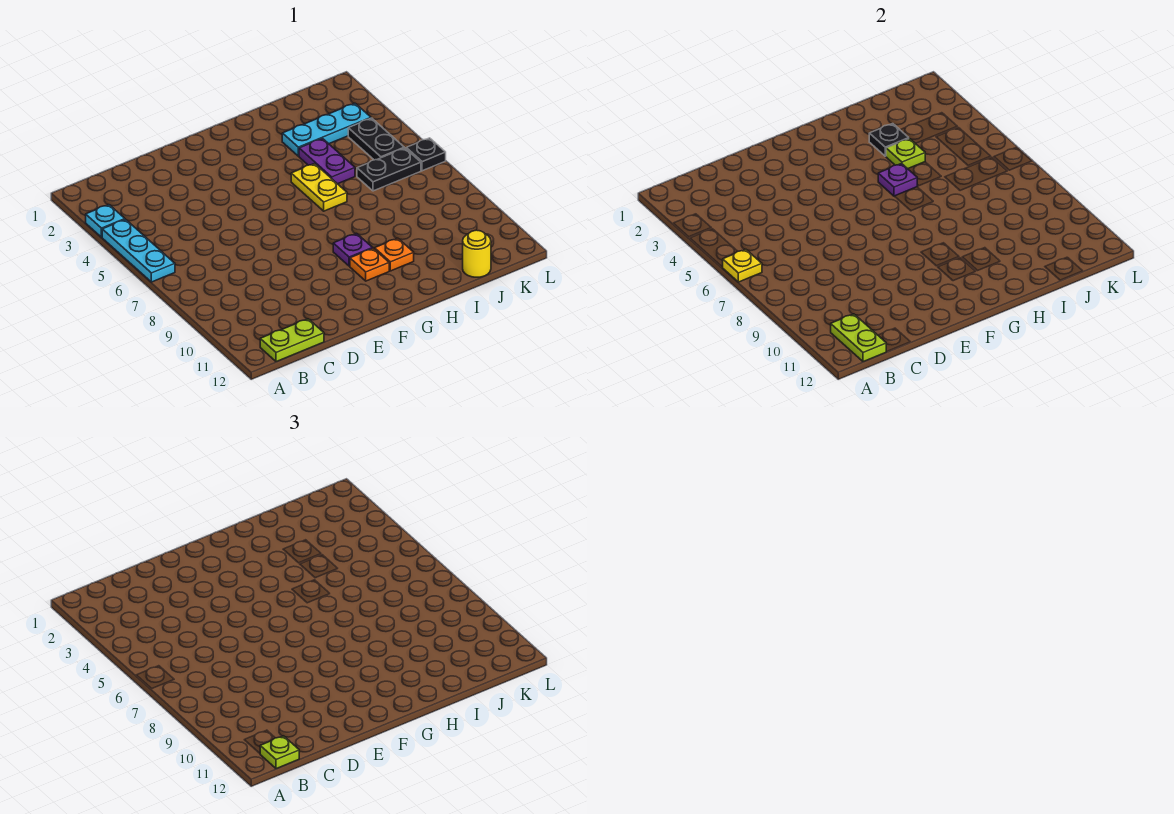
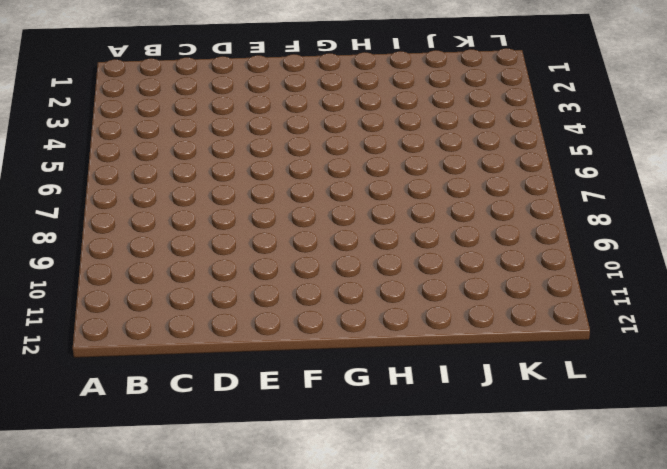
none -> cyan plate A3 level 1
none -> cyan plate A4:A6 level 1
none -> lime plate B12:C12 level 1

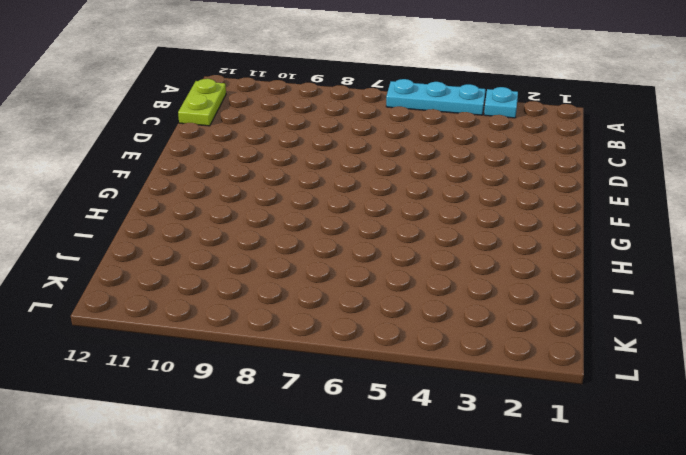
none -> purple plate G9 level 1
none -> orange plate G10 level 1
none -> yellow plate H5:H6 level 1

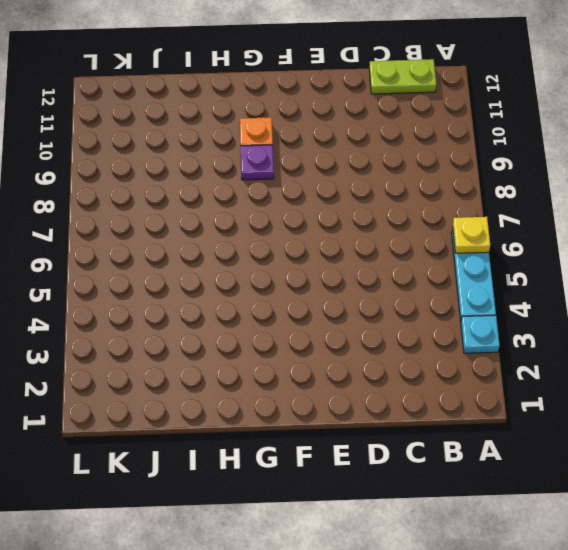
none -> yellow plate H5:H6 level 1
none -> orange plate H10 level 1
none -> cyan plate I3:K3 level 1

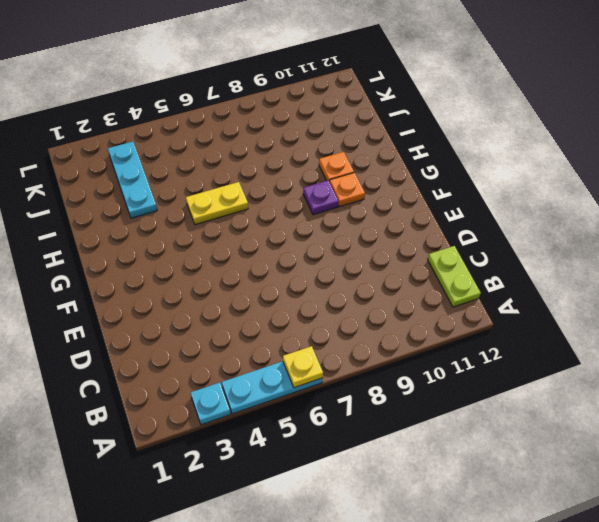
none -> purple plate I4:I5 level 1
none -> black plate J6:K6 level 1
none -> yellow round brick J12 level 1

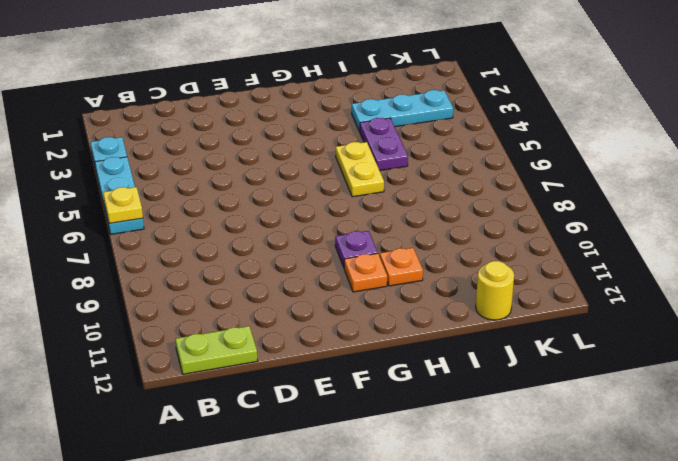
none -> black plate J6:K6 level 1
none -> black plate K4:K5 level 1
none -> black plate L6 level 1

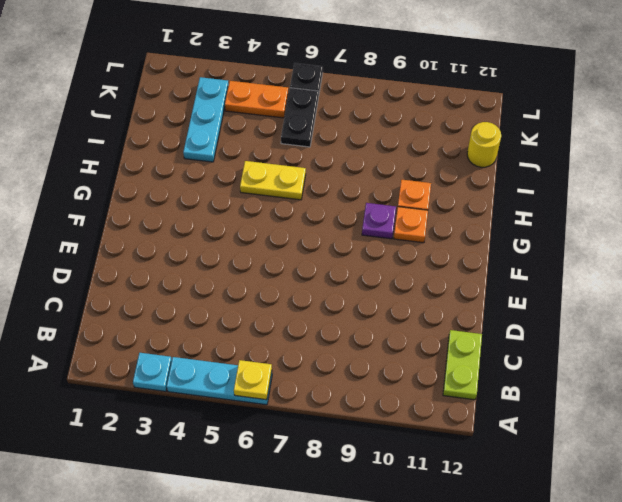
orange plate K4:K5 level 1 -> black plate K4:K5 level 1
none -> purple plate I4:I5 level 1
none -> lime plate B11:B12 level 2
none -> purple plate H5 level 2

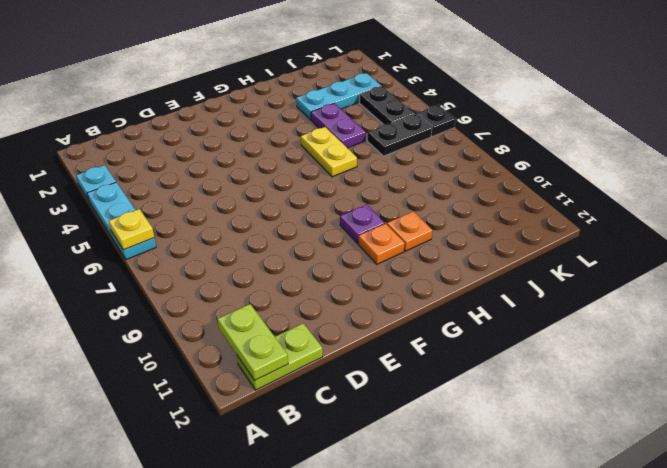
none -> yellow round brick J12 level 1
none -> purple plate H5 level 2
none -> black plate I3 level 2

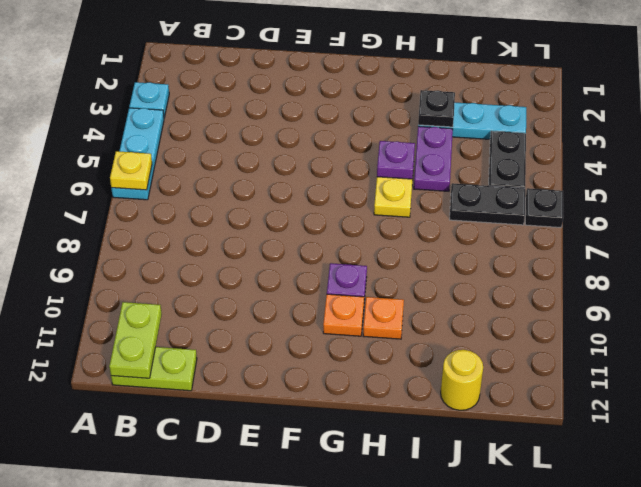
none -> lime plate I4 level 2
none -> lime plate B12 level 3

